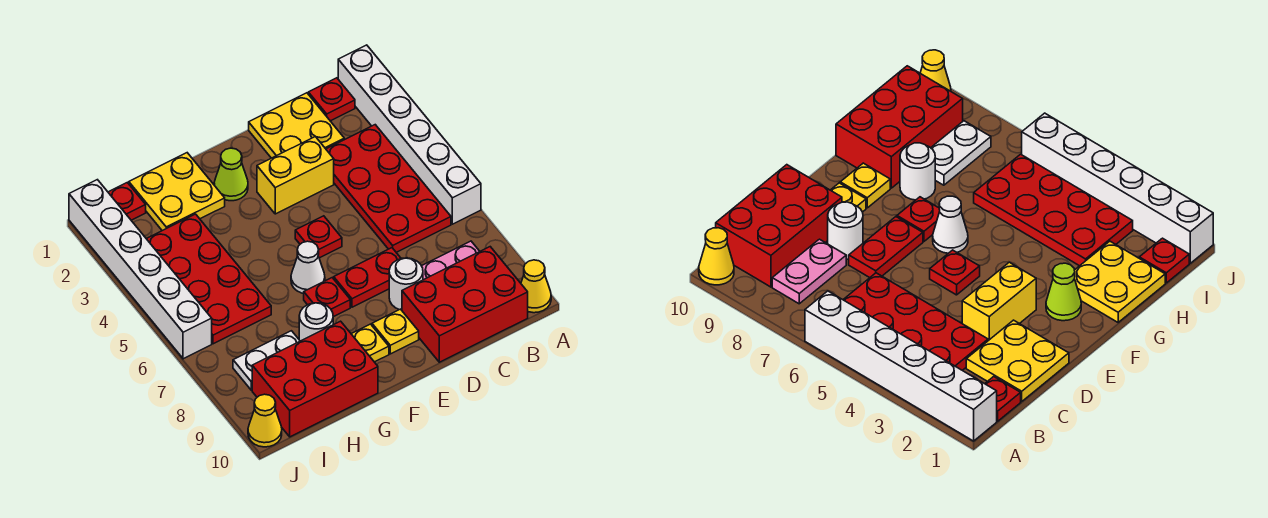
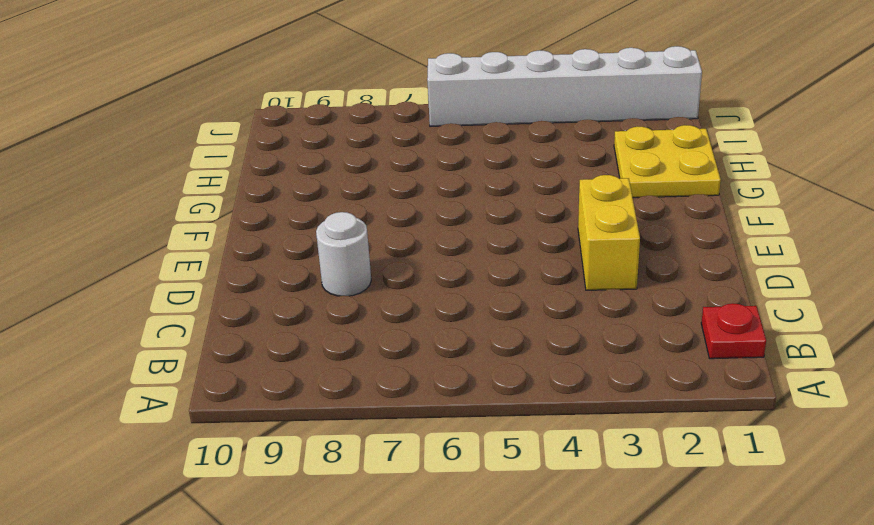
none -> white brick A1:A6 level 1
none -> yellow cone A10 level 1
none -> red plate B3:C6 level 1

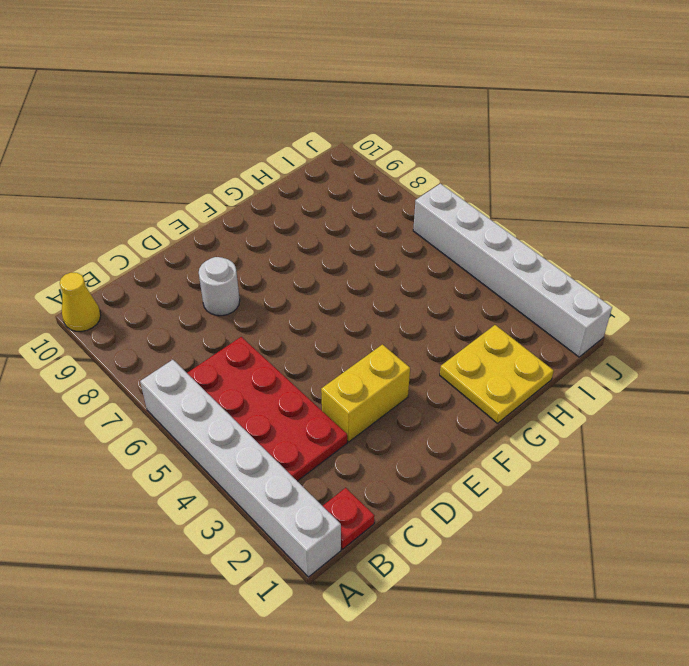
none -> pink plate B8:C8 level 1
none -> red brick B9:D10 level 1
none -> yellow plate C1:D2 level 1

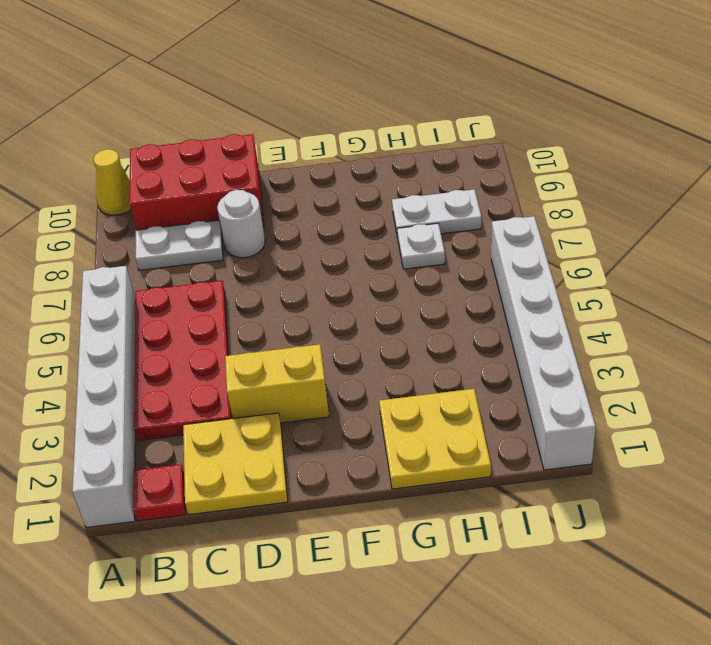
white plate B8:C8 level 1 -> pink plate B8:C8 level 1
white plate H7 level 1 -> none
none -> red plate D7:E7 level 1
none -> red plate E5 level 1
none -> yellow plate E9 level 1

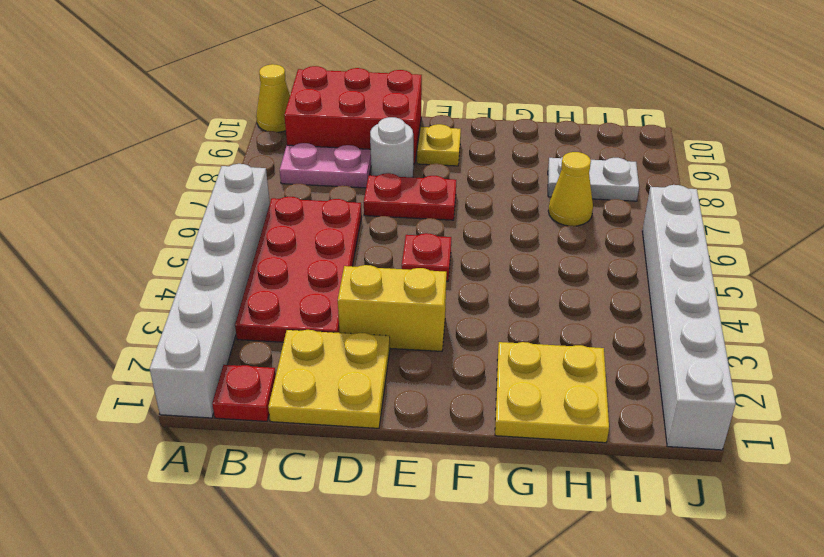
yellow cone H7 level 1 -> yellow cone J10 level 1
none -> lime cone F2 level 1
none -> white cone F6 level 1
none -> red plate F7 level 1

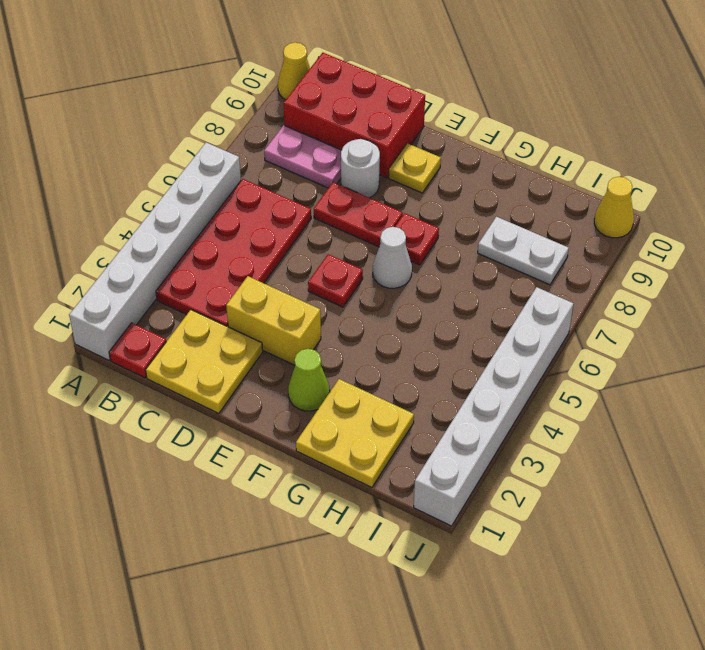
none -> yellow plate F9 level 1
none -> white round brick G8 level 1
none -> red brick G9:I10 level 1

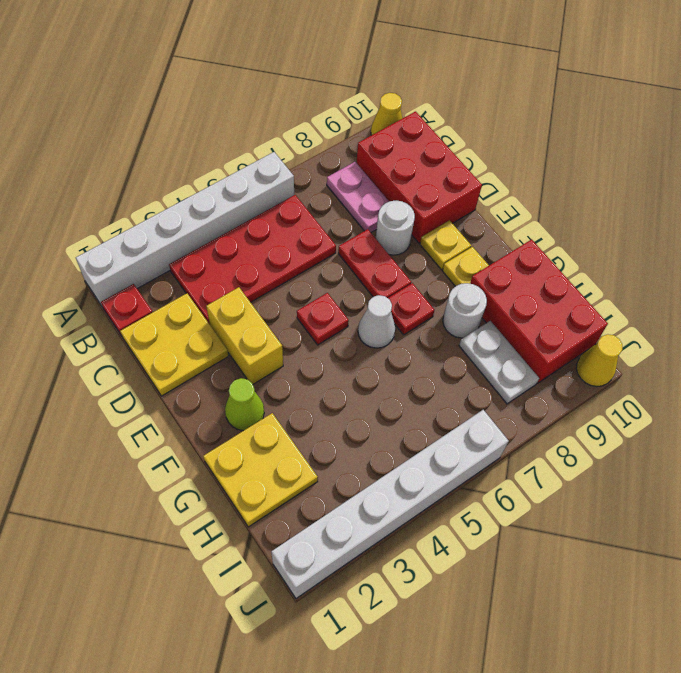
none -> red plate H3:I6 level 1
none -> red plate I1 level 1

